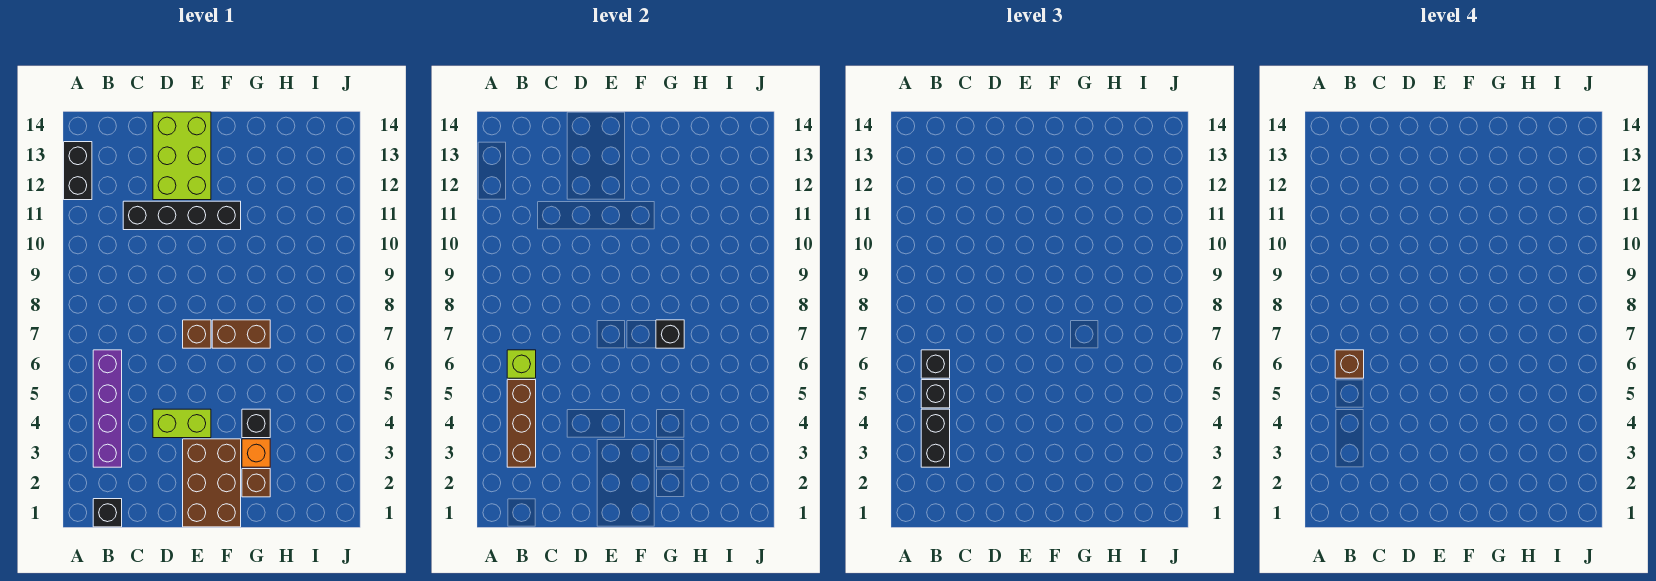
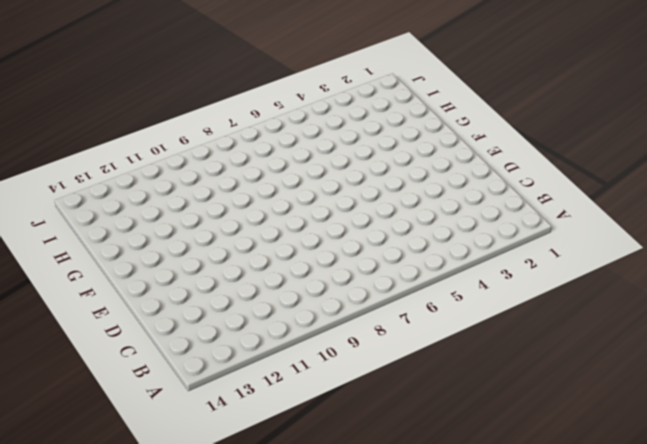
none -> black brick A12:A13 level 1
none -> black brick B1 level 1
none -> purple brick B3:B6 level 1

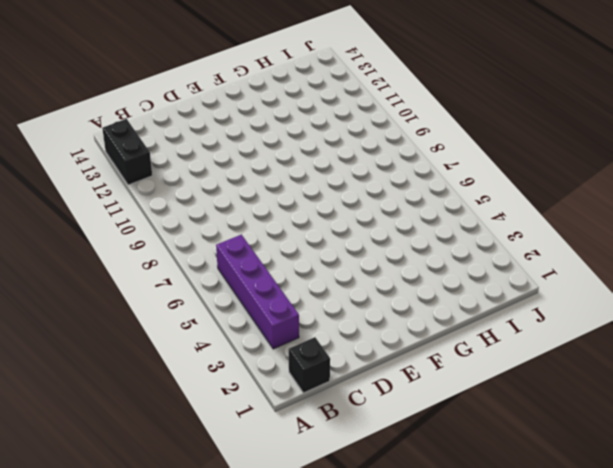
none -> black brick C11:F11 level 1
none -> lime brick D4:E4 level 1
none -> lime brick D12:E14 level 1

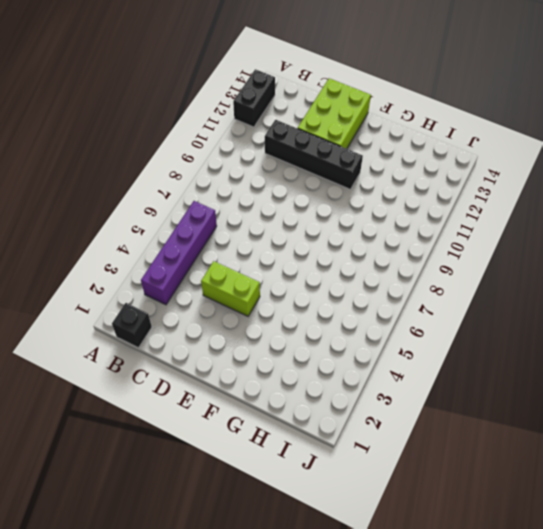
none -> brown brick E1:F3 level 1
none -> brown brick E7 level 1
none -> brown brick F7:G7 level 1

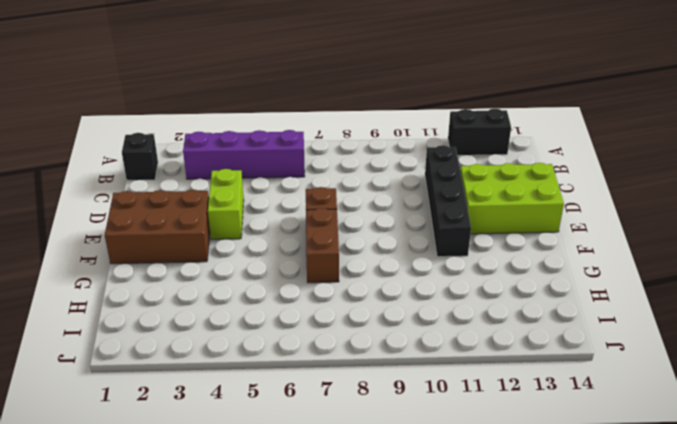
none -> brown brick G2 level 1
none -> orange brick G3 level 1
none -> black brick G4 level 1

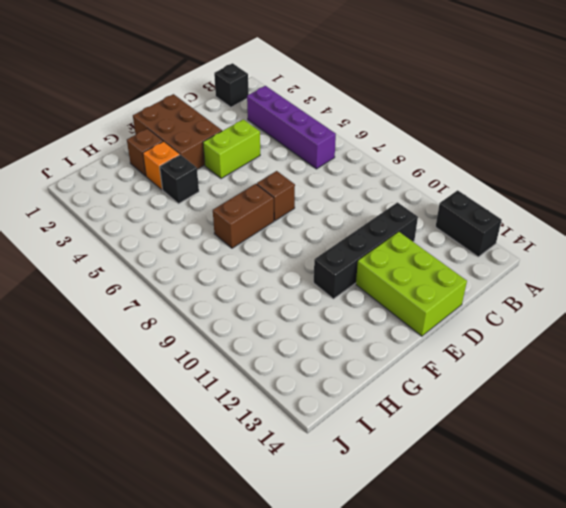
none -> brown brick B3:B5 level 2
none -> lime brick B6 level 2
none -> black brick G7 level 2

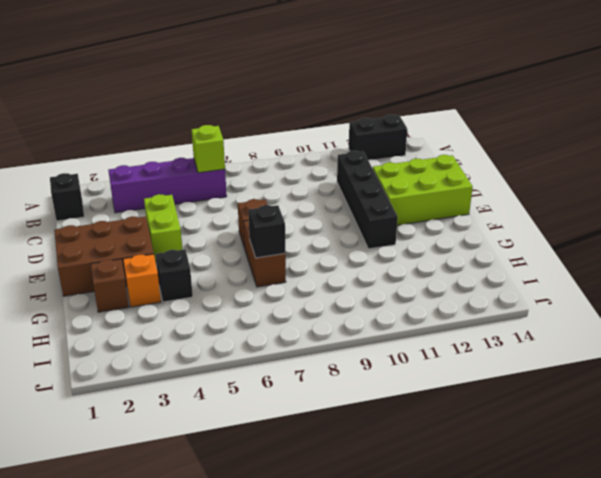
none -> brown brick B3:B5 level 2
none -> black brick B3:B4 level 3
none -> black brick B5 level 3

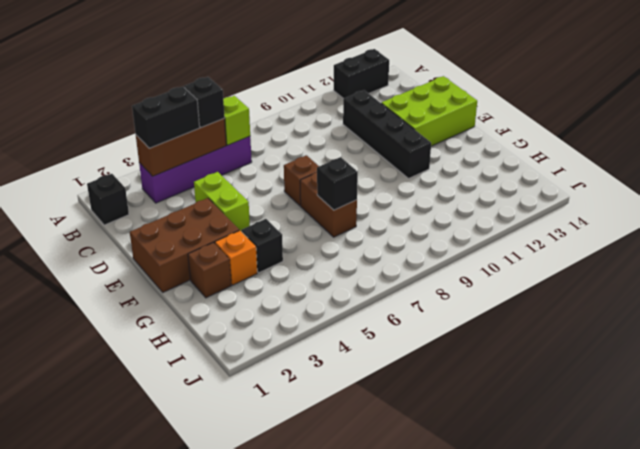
none -> black brick B6 level 3
none -> brown brick B6 level 4

